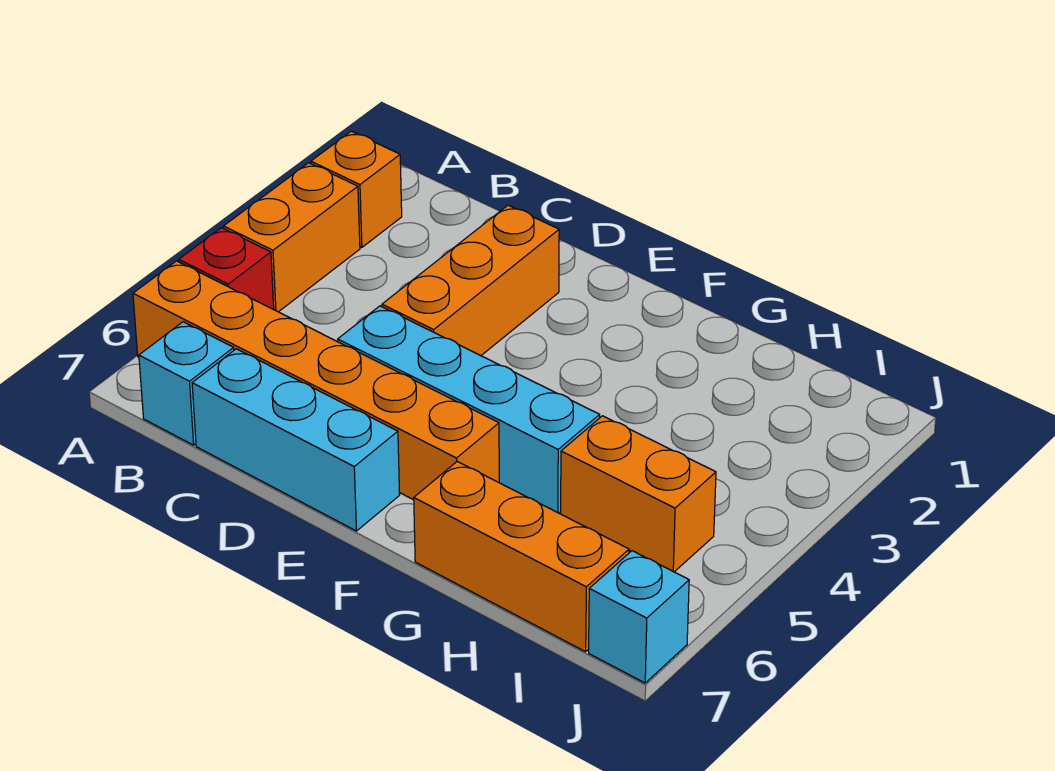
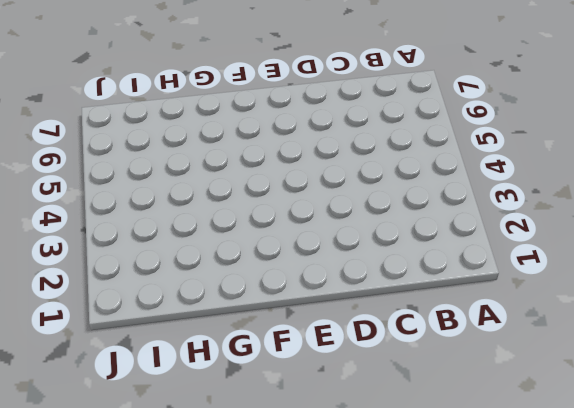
none -> orange brick A2 level 1
none -> orange brick A3:A4 level 1

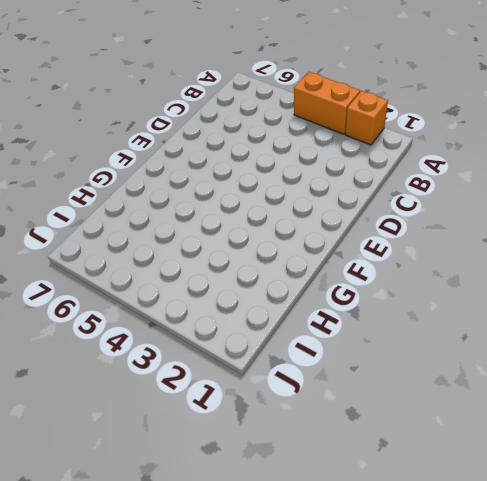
none -> red brick A5 level 1
none -> orange brick A6:F6 level 1

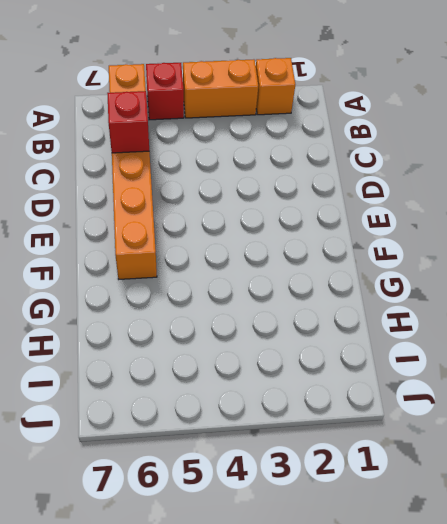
red brick C6 level 2 -> none
none -> cyan brick B7 level 1
none -> cyan brick C7:E7 level 1

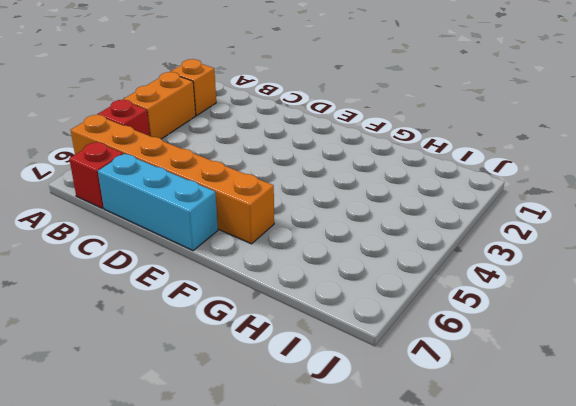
red brick B7 level 1 -> cyan brick B7 level 1
none -> orange brick D2:D4 level 1
none -> cyan brick D5:G5 level 1

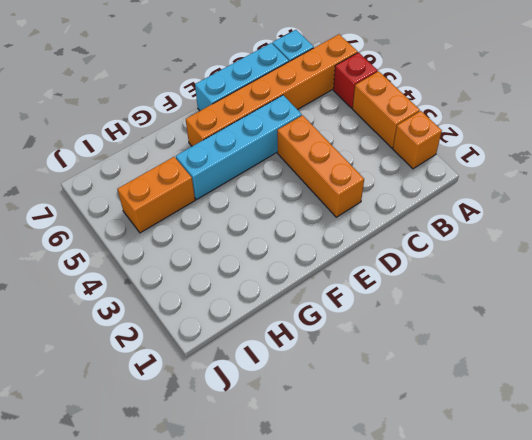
none -> orange brick G7:I7 level 1
none -> cyan brick J7 level 1

